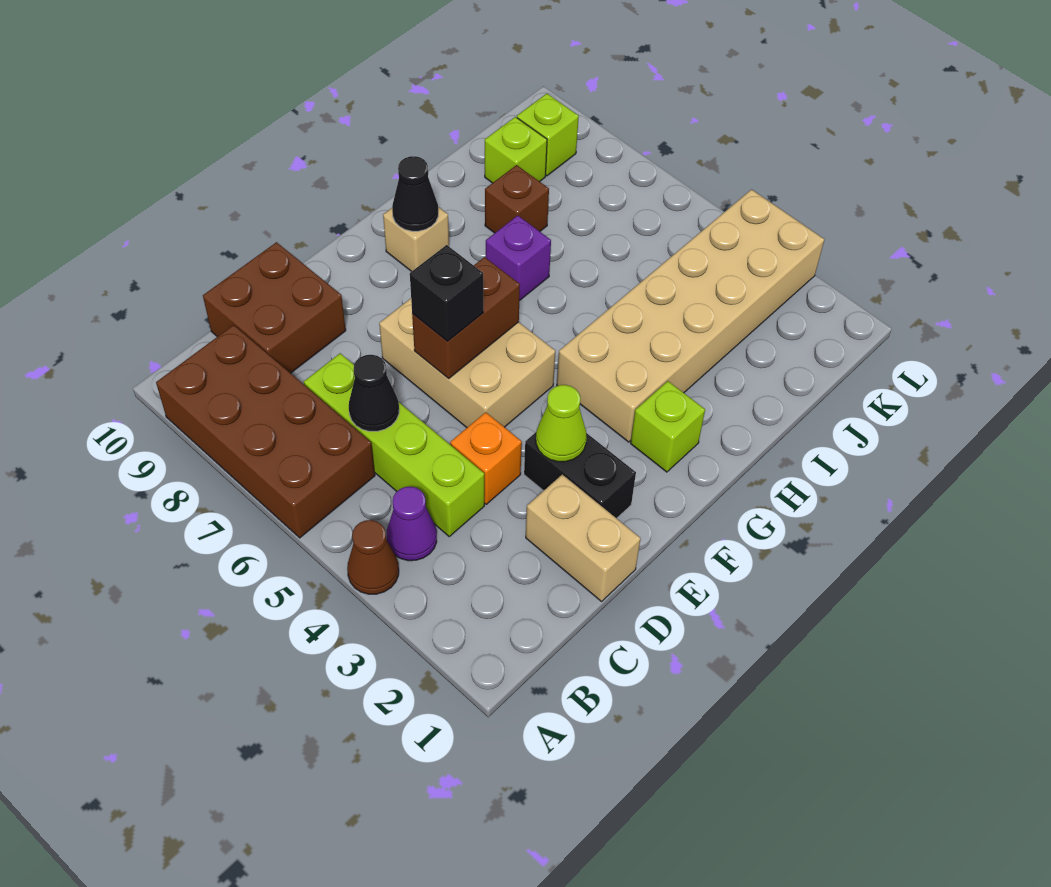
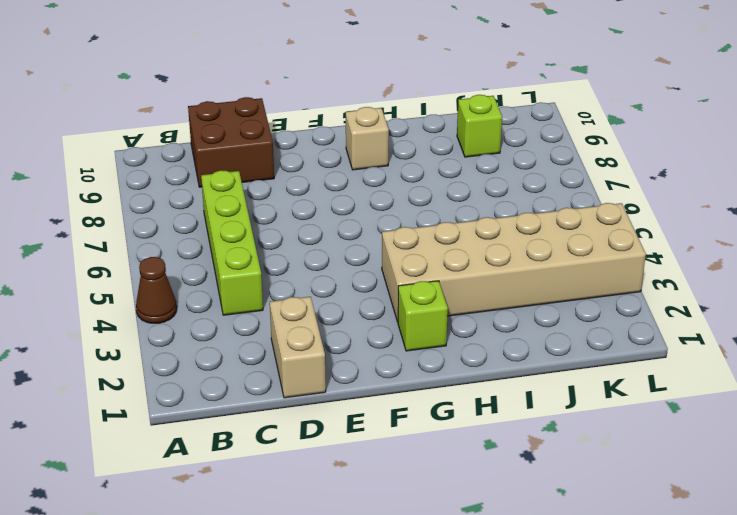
none -> brown brick A6:B9 level 1
none -> purple cone B4 level 1
none -> orange brick D4 level 1

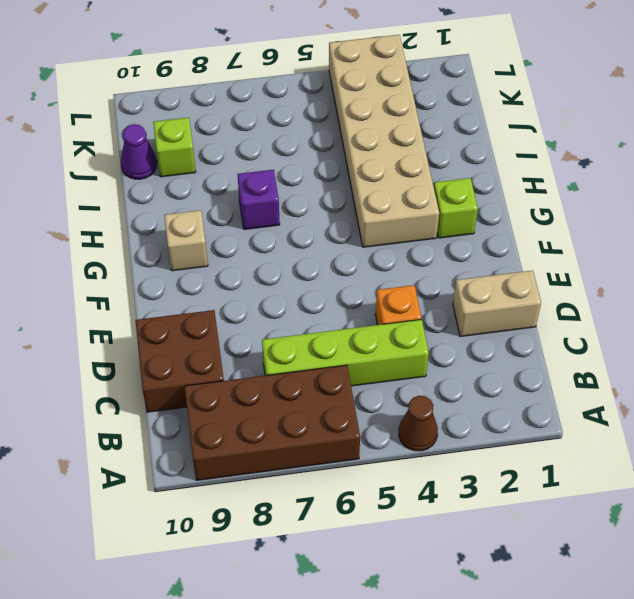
purple cone J10 level 1 -> purple cone B4 level 1
none -> black brick E2:E3 level 1
none -> tan brick E5:F7 level 1
none -> brown brick I8 level 1

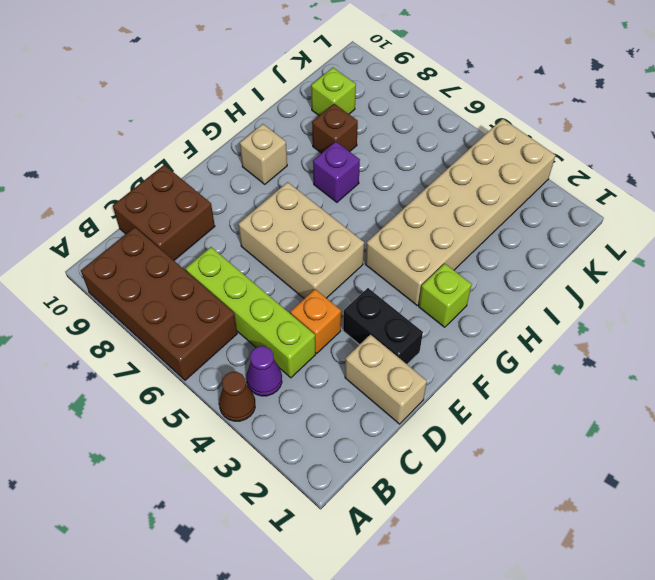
none -> lime brick K9 level 1
none -> black cone C6 level 2
none -> lime cone E3 level 2

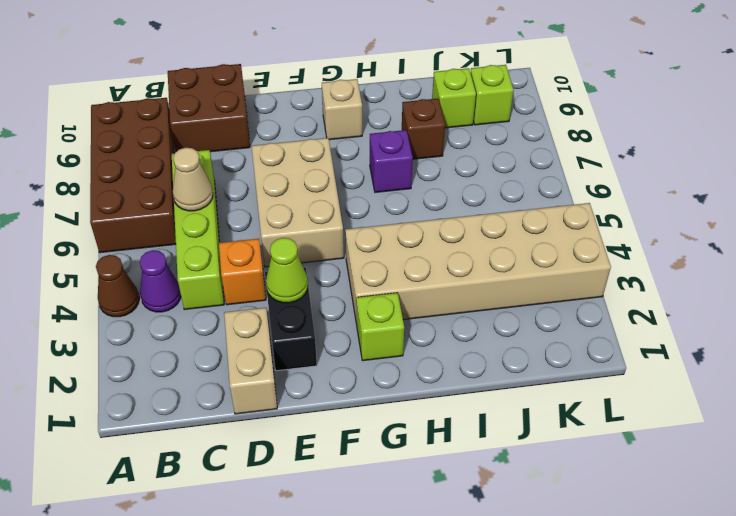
tan cone C6 level 2 -> black cone C6 level 2
none -> brown brick E6:F6 level 2
none -> black cone G9 level 2
none -> black brick E6 level 3

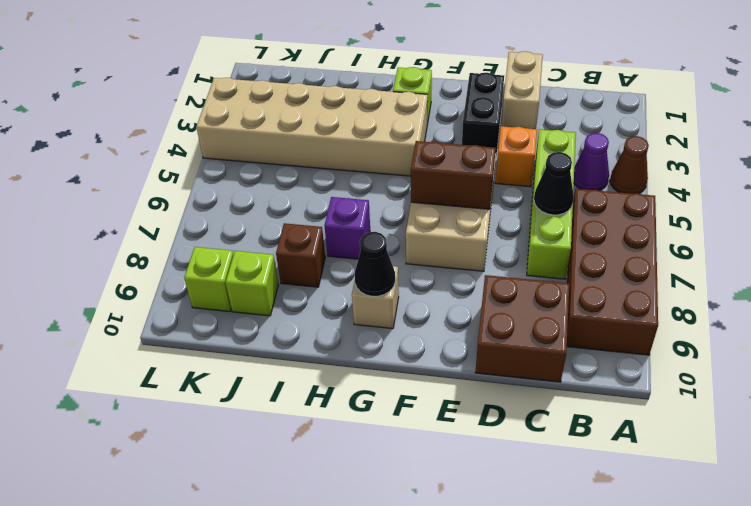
none -> lime cone E3 level 2
none -> black brick E6 level 3

